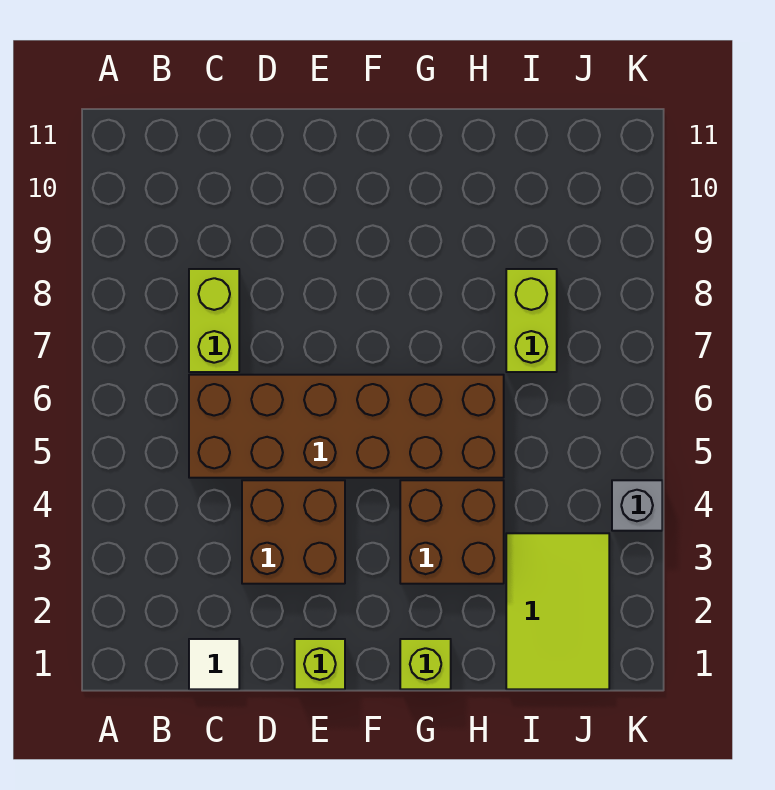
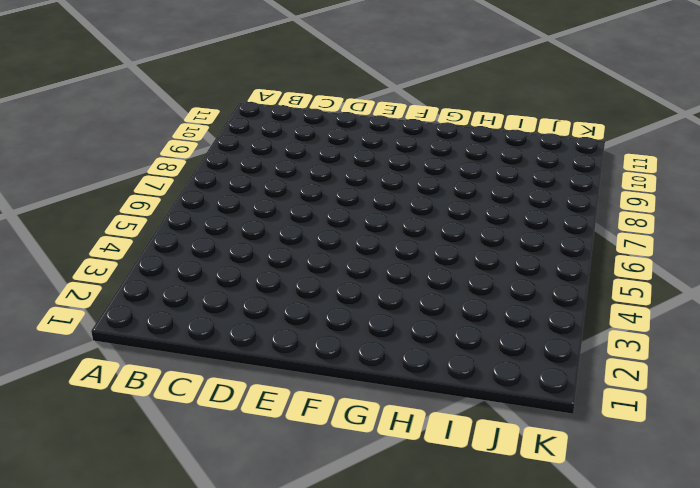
none -> white tile C1 level 1
none -> brown brick C5:H6 level 1

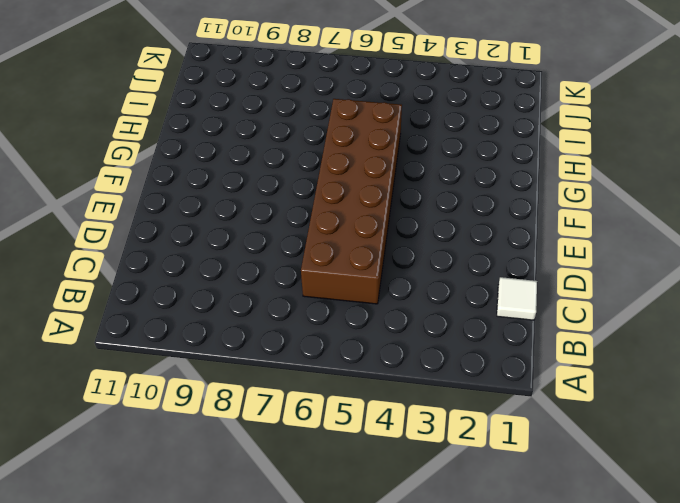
none -> lime brick C7:C8 level 1
none -> brown brick D3:E4 level 1

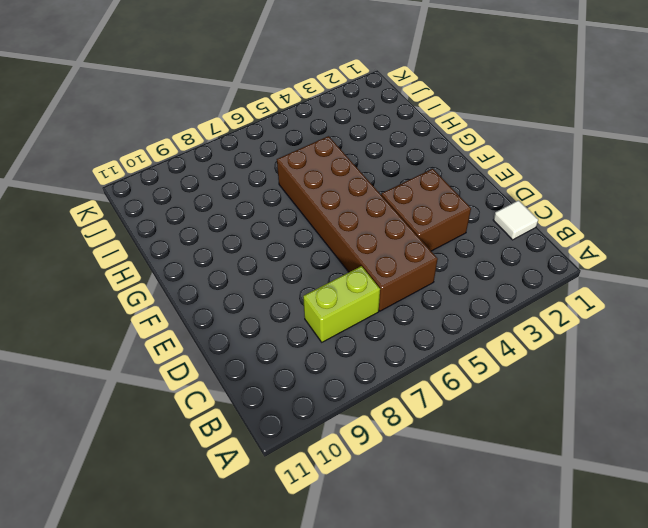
none -> lime brick E1 level 1
none -> lime brick G1 level 1

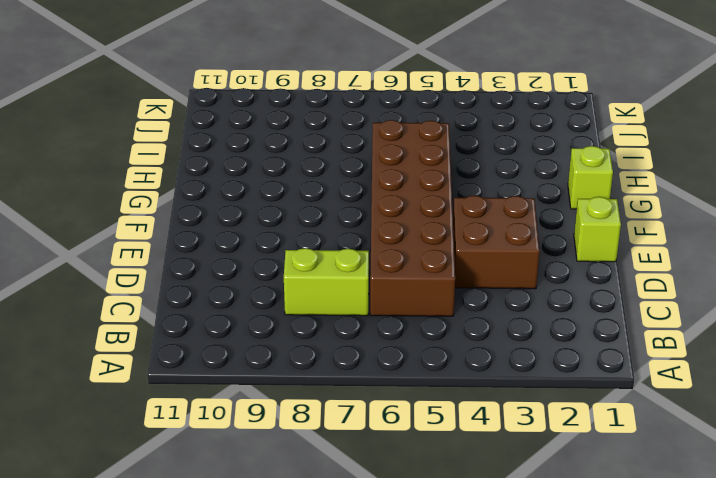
none -> white tile C1 level 1
none -> brown brick G3:H4 level 1

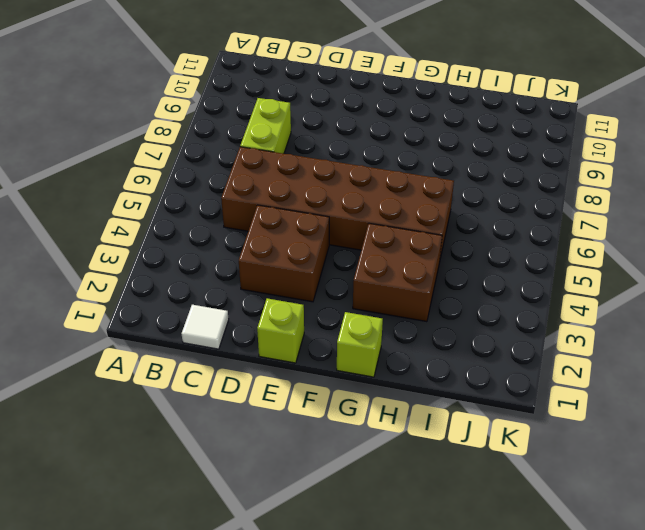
none -> lime tile I1:J3 level 1
none -> lime brick I7:I8 level 1

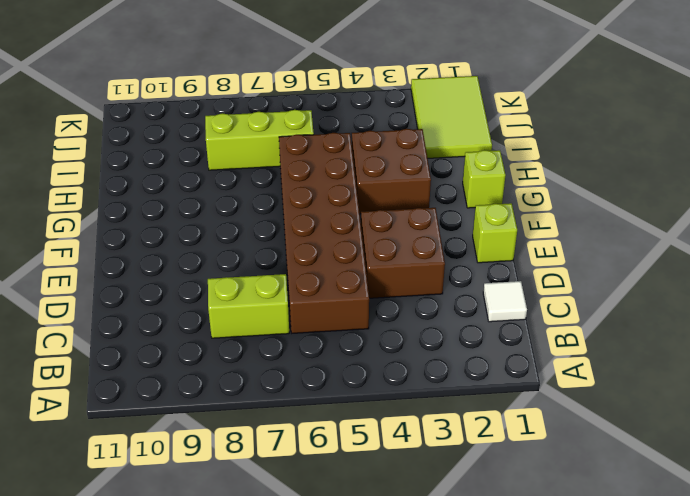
lime tile I1:K2 level 1 -> lime tile I1:J3 level 1
lime brick I6:I8 level 1 -> lime brick I7:I8 level 1
none -> grey brick K4 level 1

